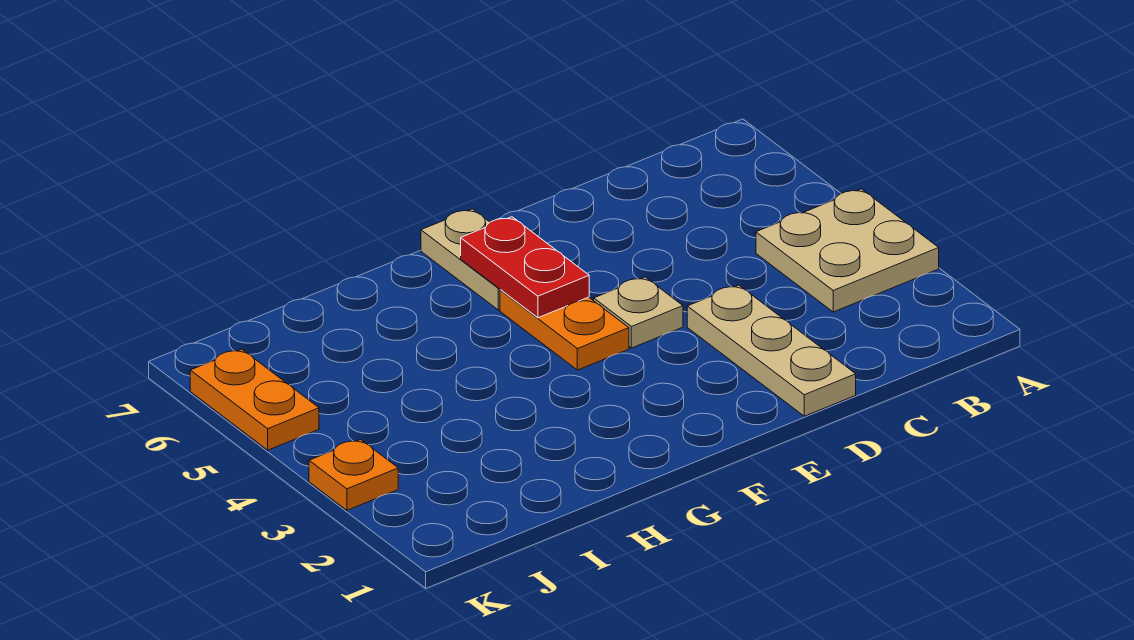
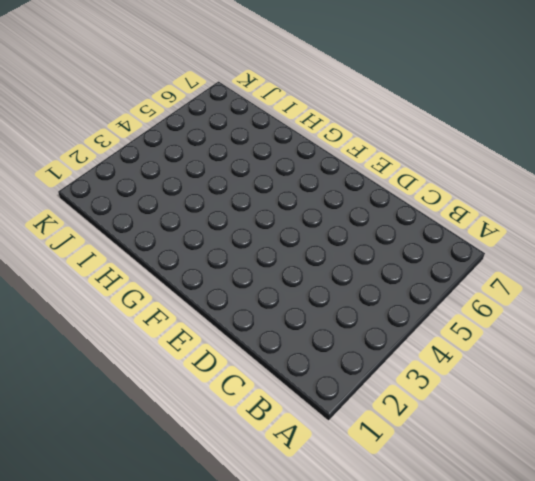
none -> tan plate A3:B4 level 1
none -> tan plate D1:D3 level 1

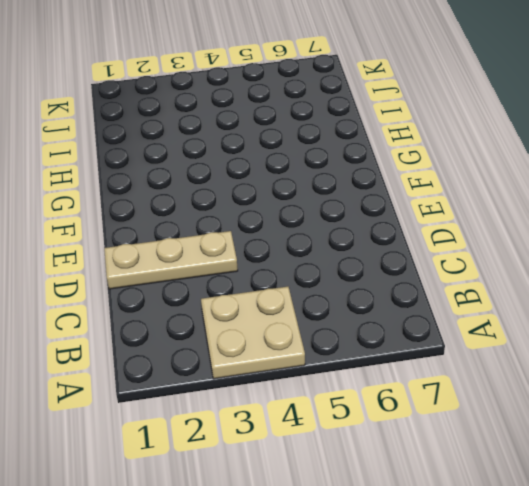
none -> tan plate E4 level 1
none -> orange plate F4:F5 level 1

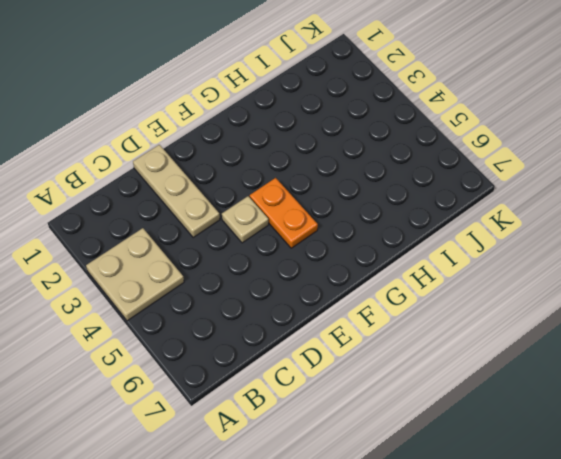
none -> tan plate F6:F7 level 1
none -> orange plate K3 level 1

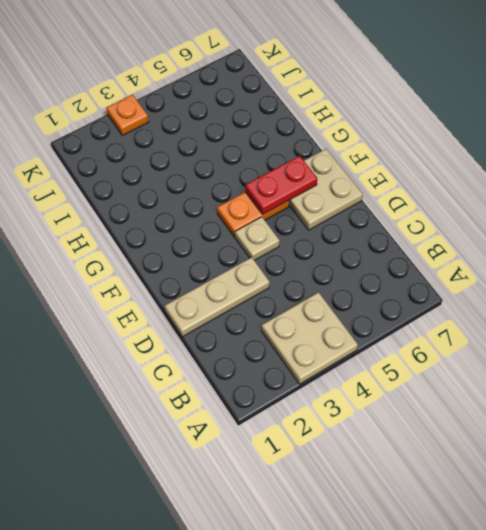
tan plate E6:F7 level 1 -> tan plate F6:F7 level 1
none -> orange plate K5:K6 level 1

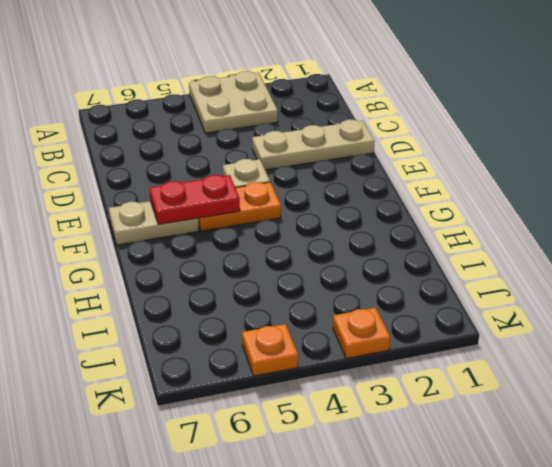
orange plate K5 level 1 -> orange plate K5:K6 level 1

